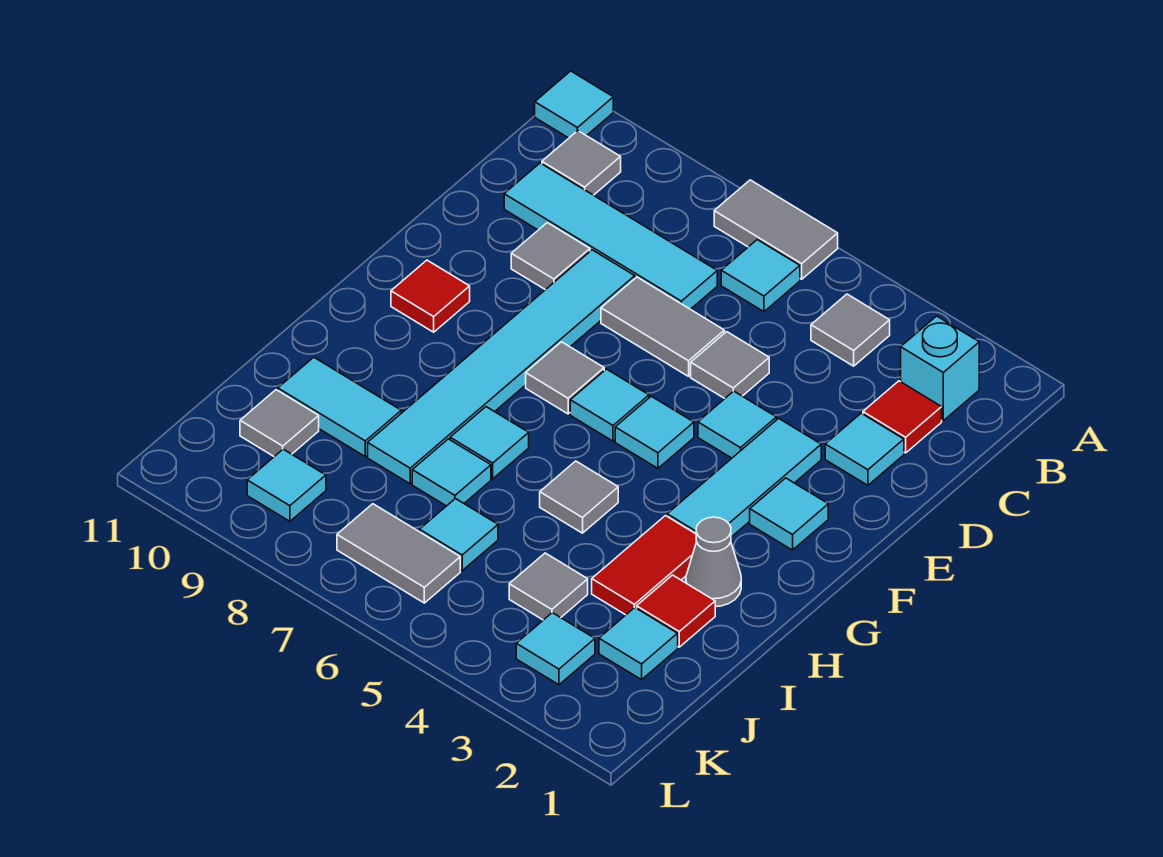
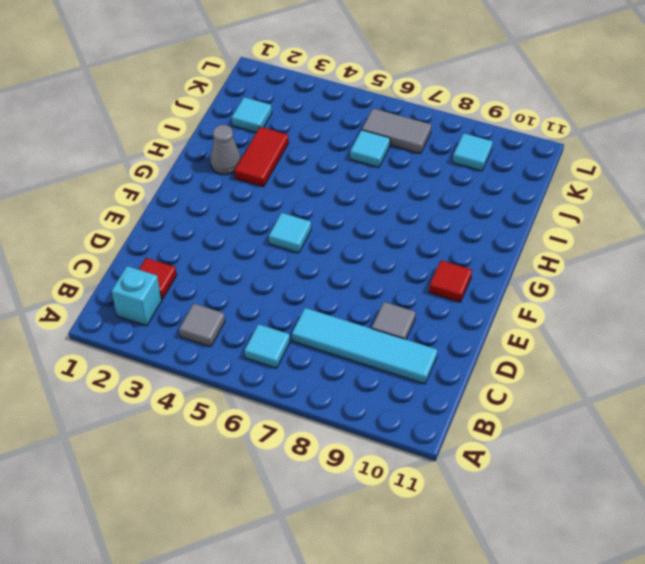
none -> grey tile A6:A7 level 1
none -> cyan tile A11 level 1
none -> grey tile B10 level 1
none -> cyan tile D2 level 1

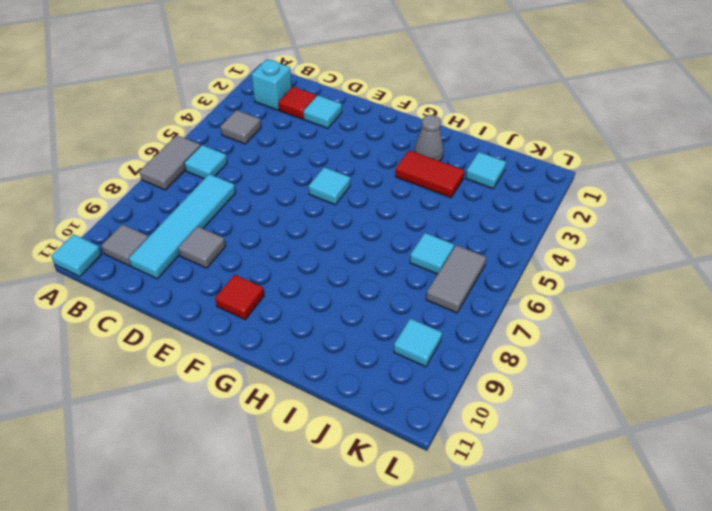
none -> grey tile D5 level 1
none -> grey tile D6:D7 level 1
none -> cyan tile D8:I8 level 1
none -> cyan tile E3:G3 level 1

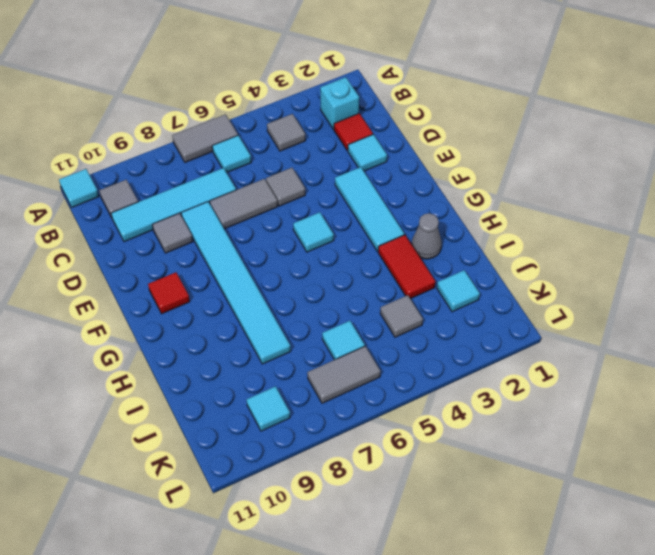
none -> cyan tile E4 level 1
none -> cyan tile F2 level 1
none -> cyan tile F6 level 1
none -> grey tile F7 level 1

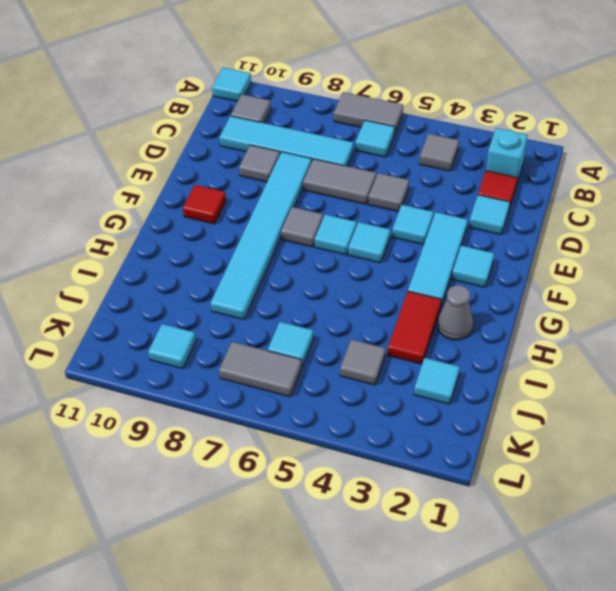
none -> grey tile H5 level 1
none -> cyan tile H7 level 1
none -> red tile I2 level 1
none -> cyan tile I7 level 1

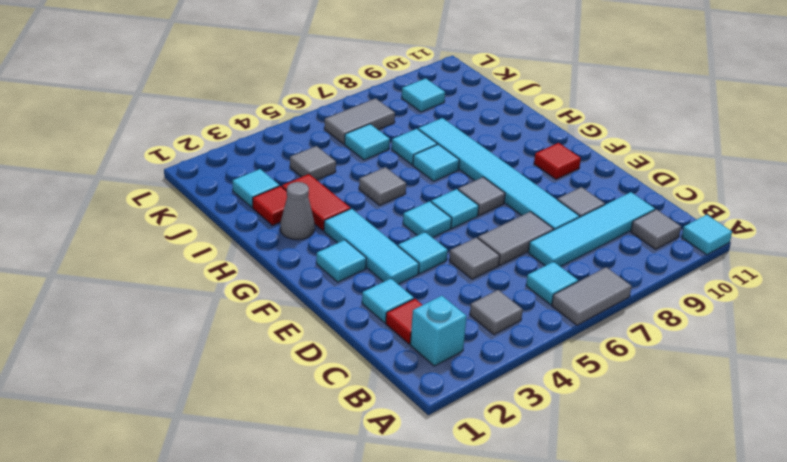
none -> cyan tile I9:I10 level 1
none -> grey tile J10 level 1
none -> cyan tile K3 level 1

